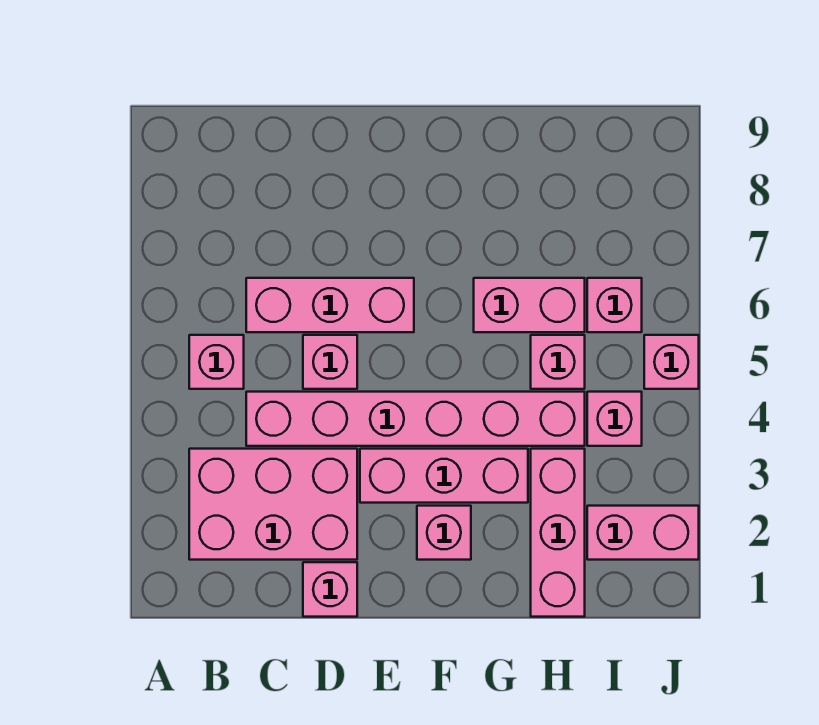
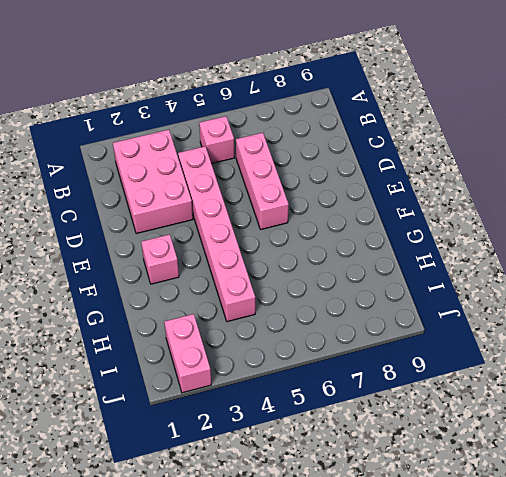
none -> pink brick D1 level 1
none -> pink brick D5 level 1
none -> pink brick E3:G3 level 1

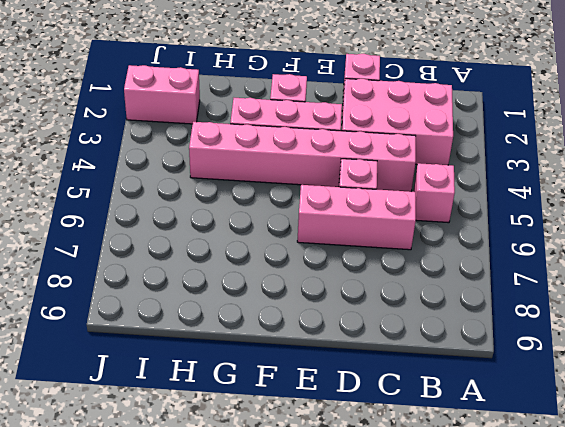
none -> pink brick G6:H6 level 1
none -> pink brick H1:H3 level 1
none -> pink brick H5 level 1

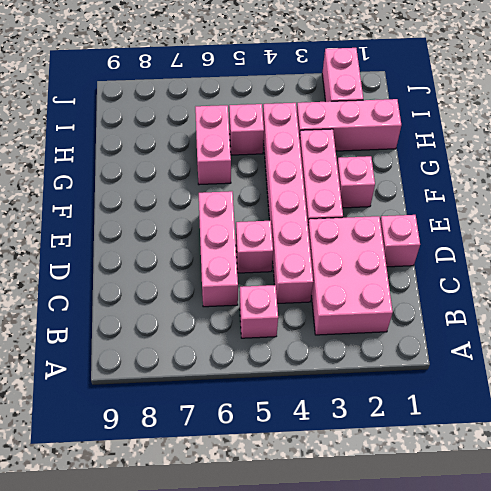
none -> pink brick I4 level 1
none -> pink brick I6 level 1
none -> pink brick J5 level 1

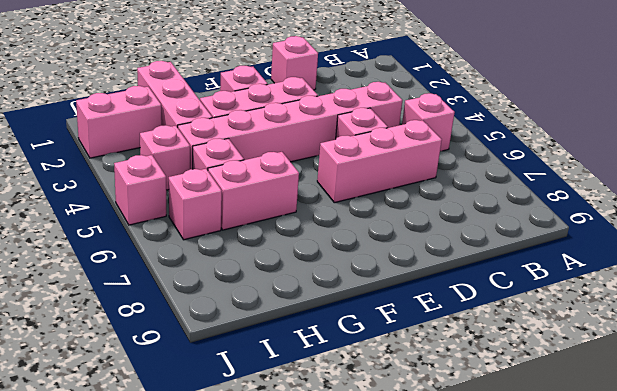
none -> pink brick B2:D3 level 1

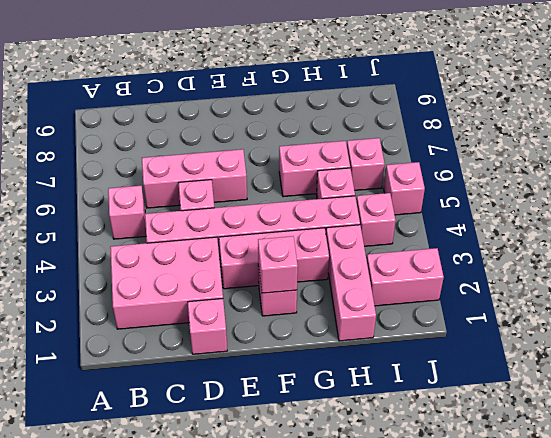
pink brick F2 level 2 -> none

